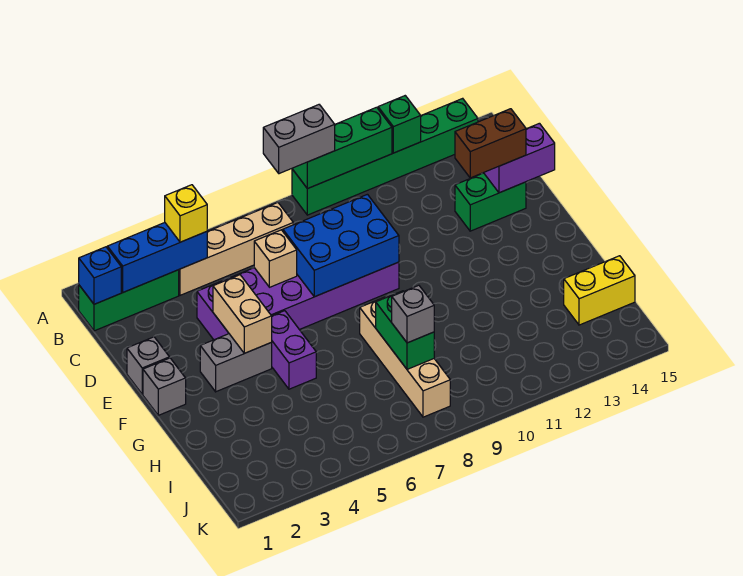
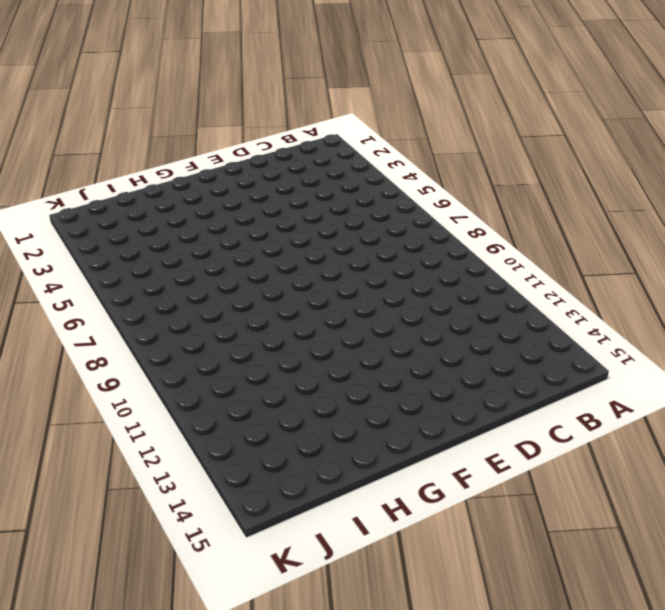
none -> green brick A9:A14 level 1
none -> green brick B1:B3 level 1
none -> tan brick B4:B7 level 1

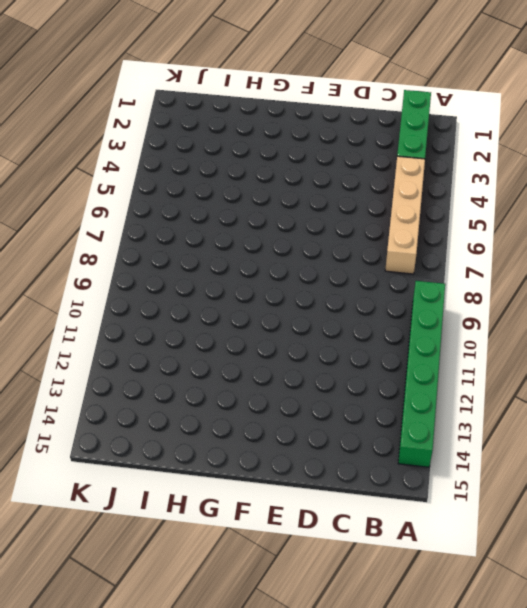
none -> purple brick D4:E9 level 1
none -> green brick D13:D14 level 1
none -> grey brick E1 level 1

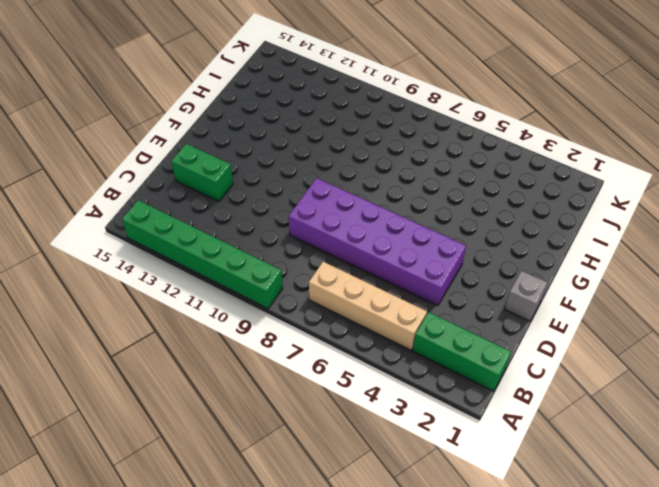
none -> grey brick F1 level 1
none -> grey brick F3:F4 level 1
none -> purple brick F5:G5 level 1

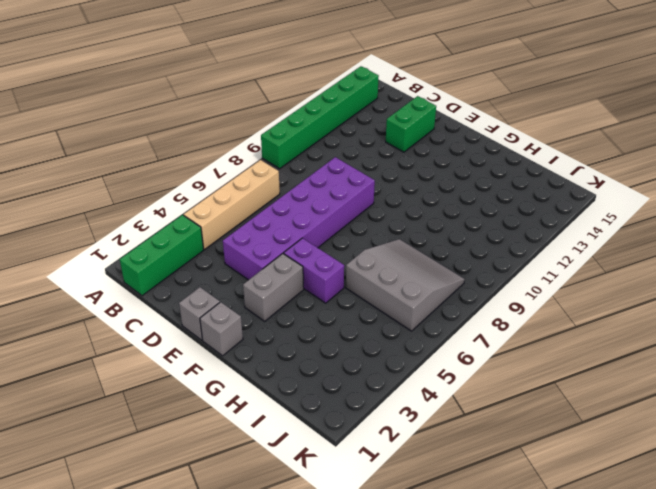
grey slope H6:J8 level 1 top 6 -> tan brick G8:J8 level 1
none -> yellow brick I14:I15 level 1
none -> green brick A9:A11 level 2
none -> green brick A12 level 2

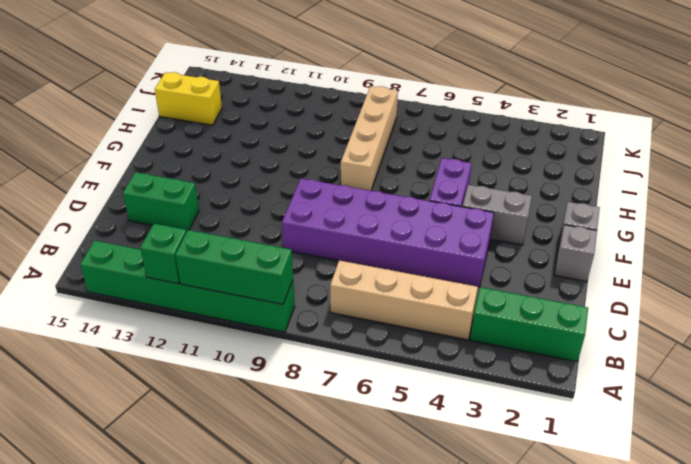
none -> blue brick B1 level 2
none -> blue brick B2:B4 level 2
none -> tan brick D6 level 2

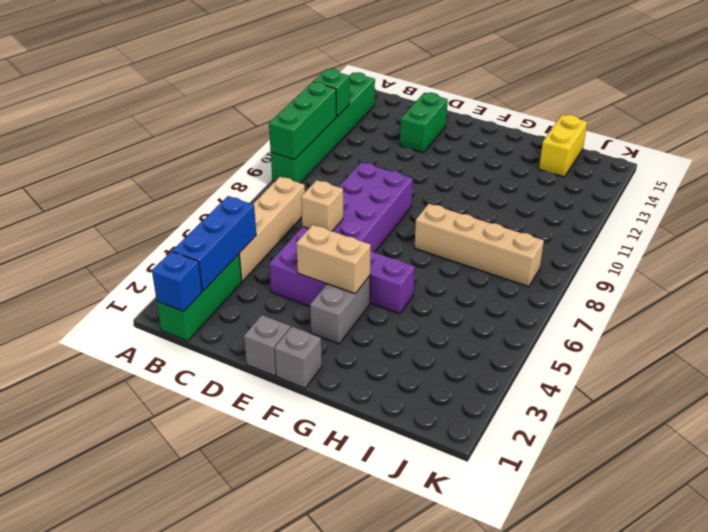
none -> blue brick D7:E9 level 2
none -> purple brick D14:D15 level 2
none -> green brick H8:I8 level 2

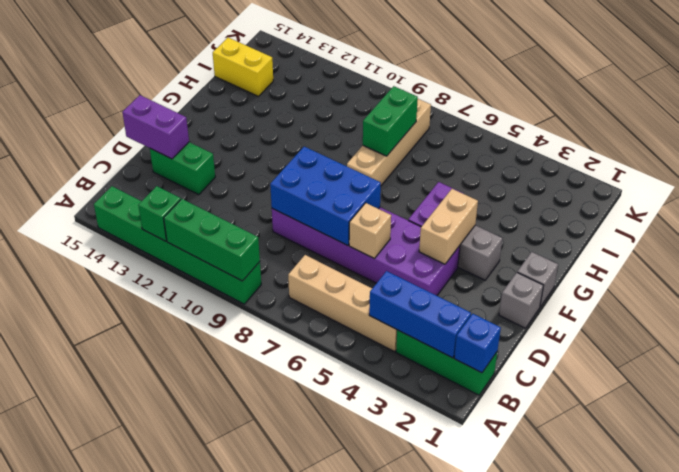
none -> grey brick A8:A9 level 3
none -> yellow brick B4 level 3
none -> brown brick D13:D14 level 3

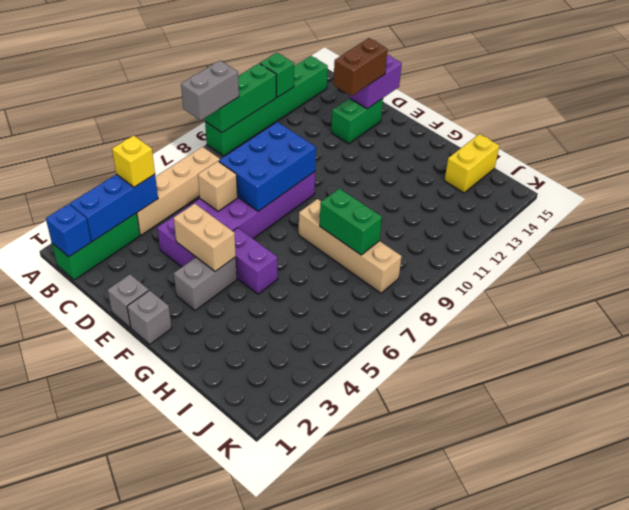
none -> grey brick I8 level 3

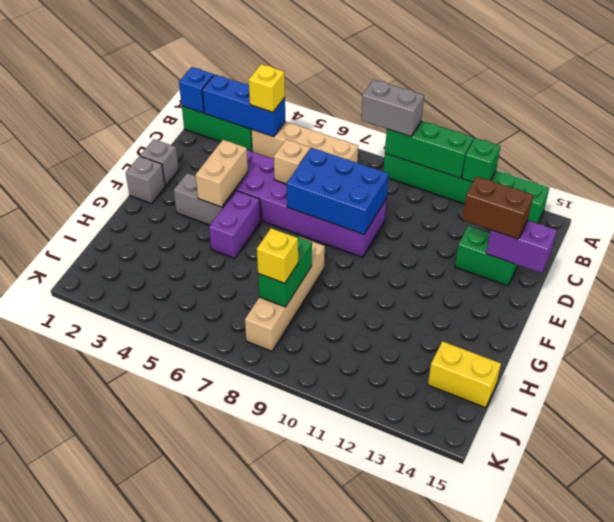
yellow brick I8 level 3 -> grey brick I8 level 3

